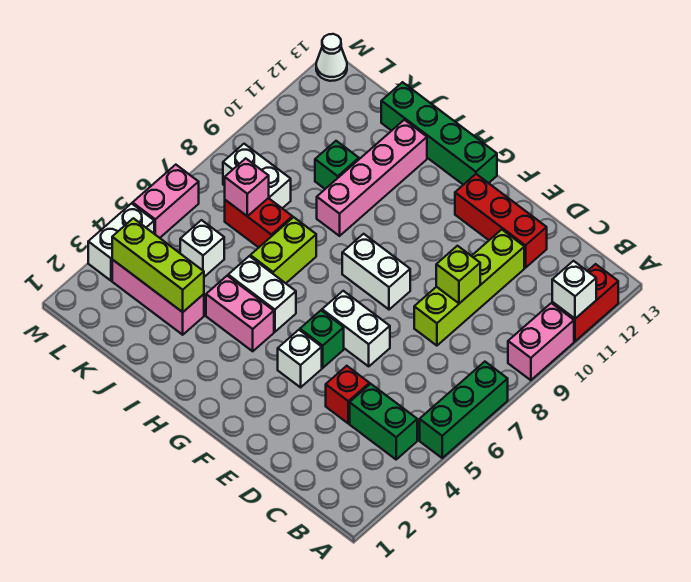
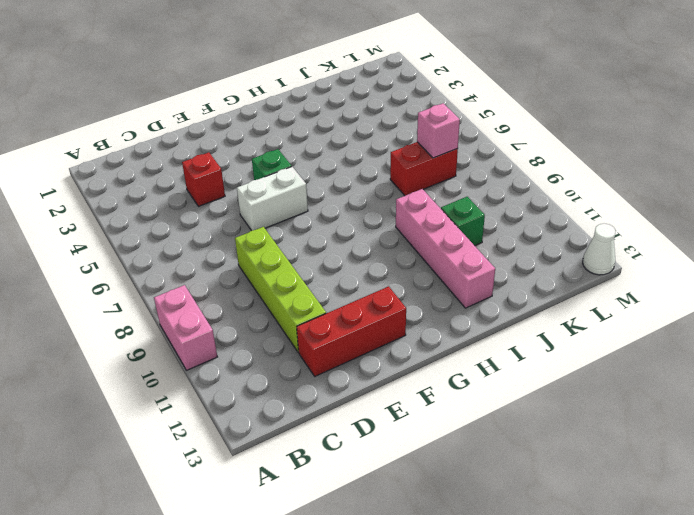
none -> green brick A5:A7 level 1
none -> red brick A11:A12 level 1
none -> green brick B4:C4 level 1

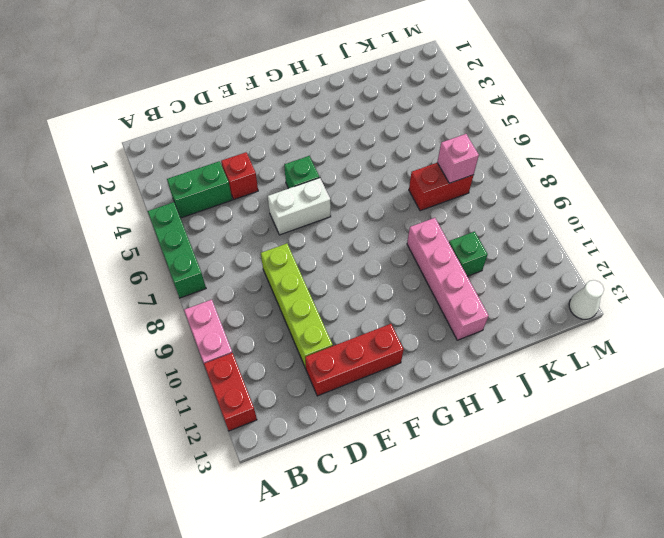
none -> white brick F4 level 1
none -> white brick F8:G8 level 1
none -> green brick G13:J13 level 1

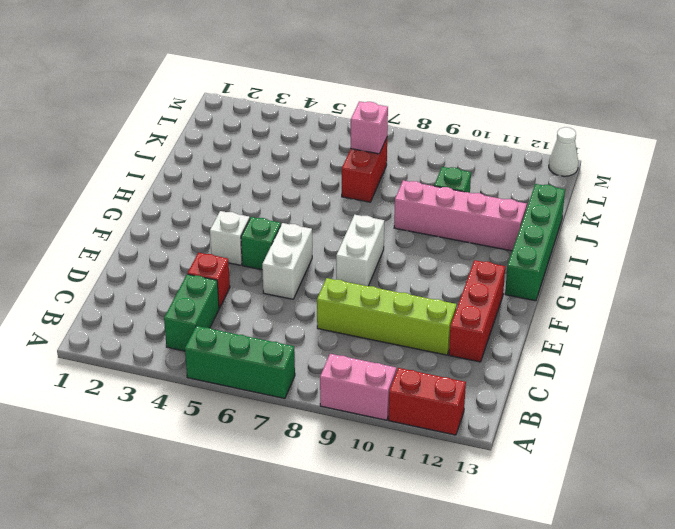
none -> pink brick H4:I4 level 1
none -> white brick H5:I5 level 1
none -> lime brick I6:I7 level 1

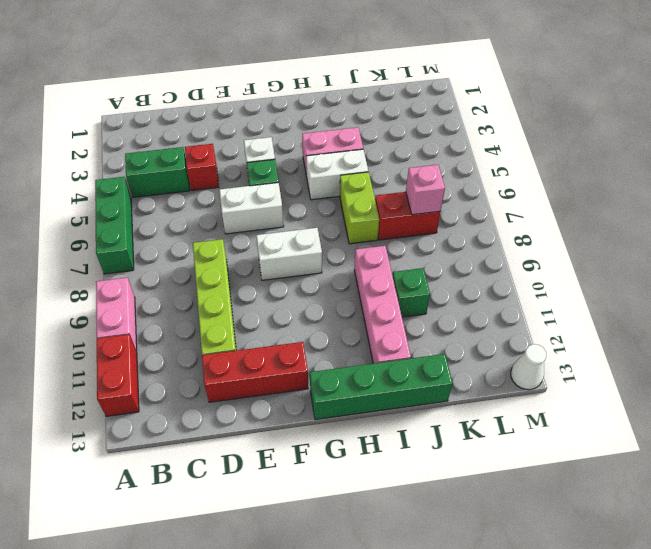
none -> pink brick J3:L3 level 1
none -> white brick K5 level 1
none -> white brick K8:L8 level 1

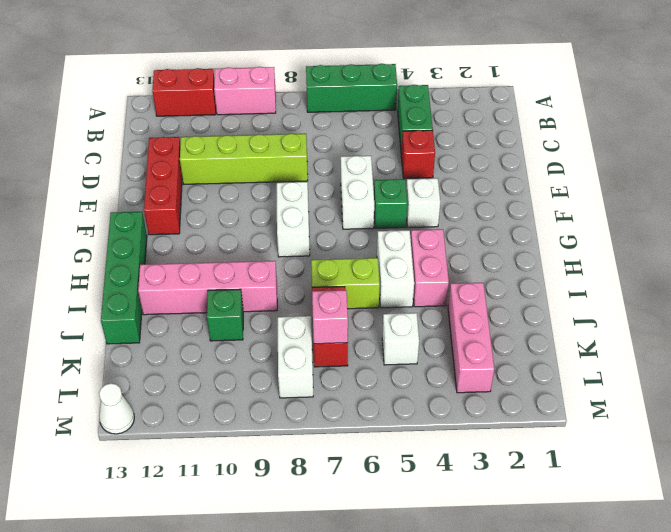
none -> white brick M3:M4 level 1
none -> pink brick M5:M6 level 1
none -> white brick A11 level 2

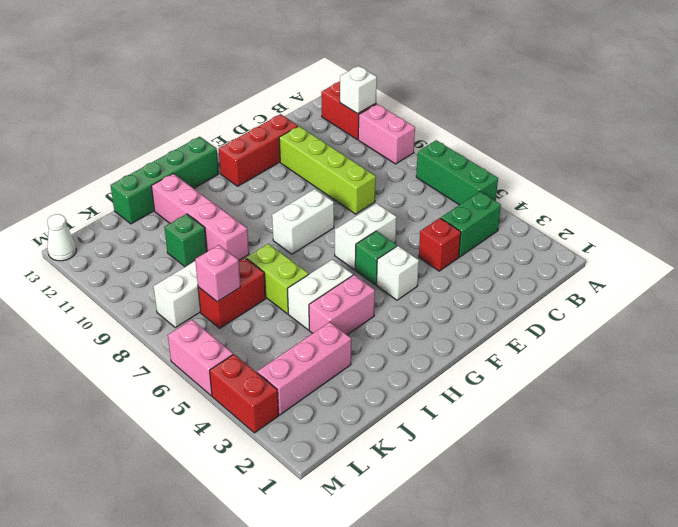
red brick M3:M4 level 1 -> white brick M3:M4 level 1
none -> white brick K5 level 1
none -> lime brick D9 level 2
none -> lime brick J3:L3 level 2

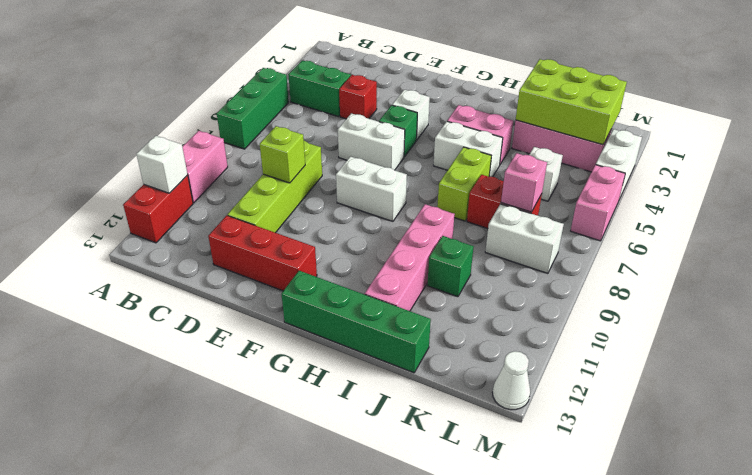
lime brick J2:L3 level 2 -> lime brick J3:L3 level 2

